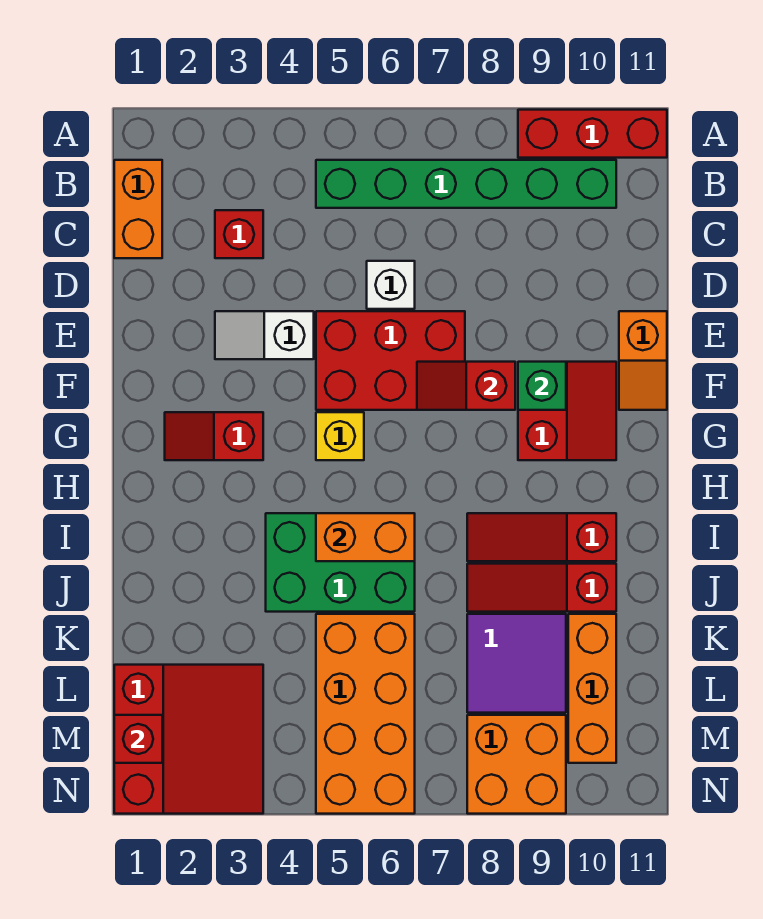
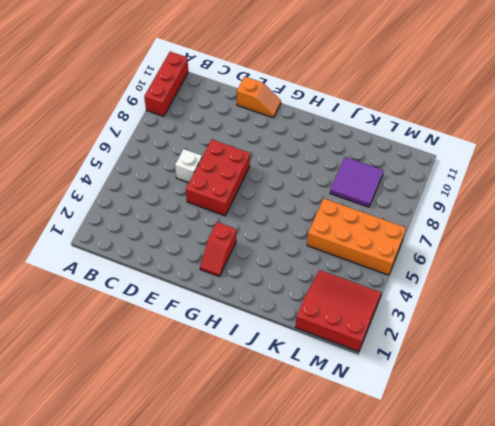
none -> orange brick B1:C1 level 1
none -> green brick B5:B10 level 1
none -> red brick C3 level 1

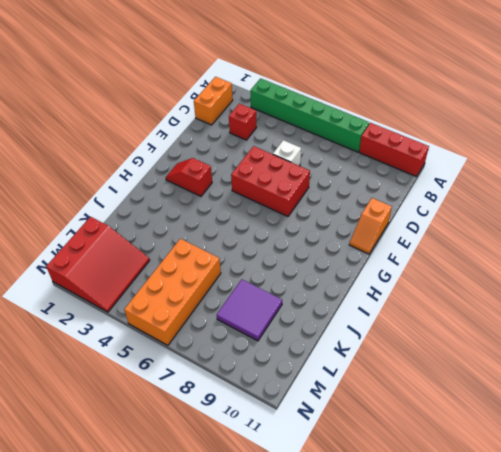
green brick A3:A8 level 1 -> green brick B5:B10 level 1
none -> white slope E3:E4 level 1 top 4
none -> red slope F9:G10 level 1 top 9
none -> yellow brick G5 level 1

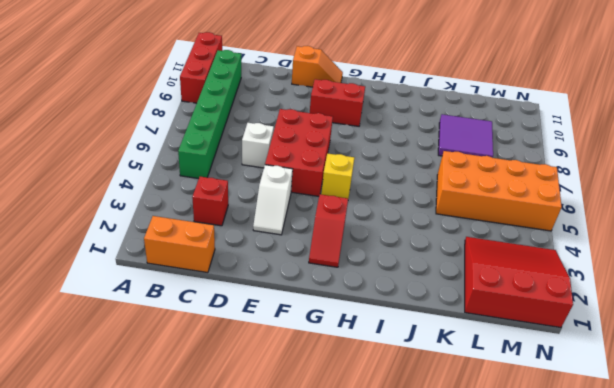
none -> green brick I4:J6 level 1
none -> red slope I8:I10 level 1 top 10
none -> red slope J8:J10 level 1 top 10

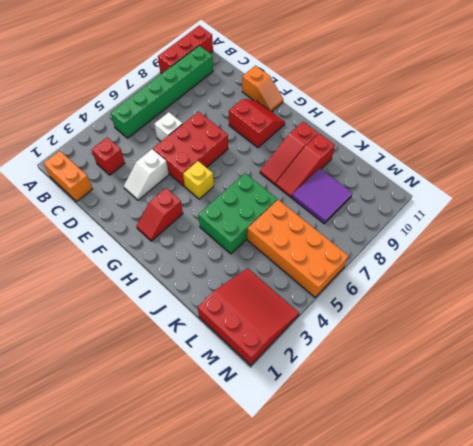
none -> orange brick K10:M10 level 1
none -> orange brick M8:N9 level 1
none -> red slope F7:F8 level 2 top 8

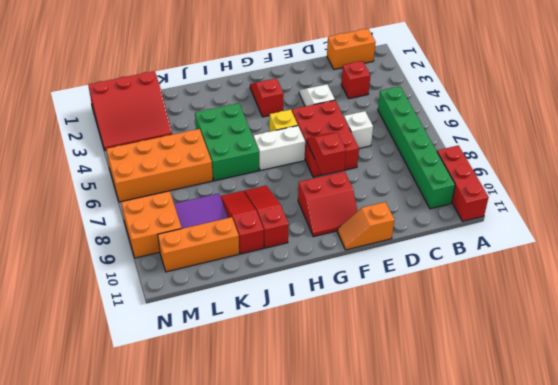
white brick G6:H6 level 1 -> none
none -> green brick F9 level 2
none -> orange brick I5:I6 level 2
none -> red brick M1 level 2

